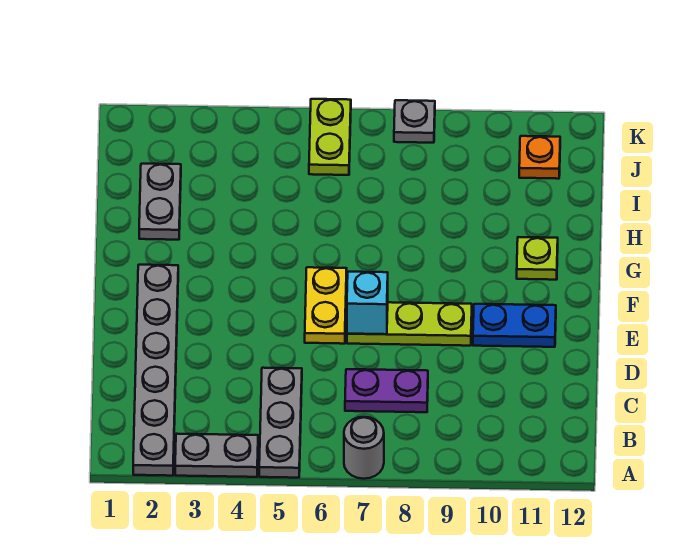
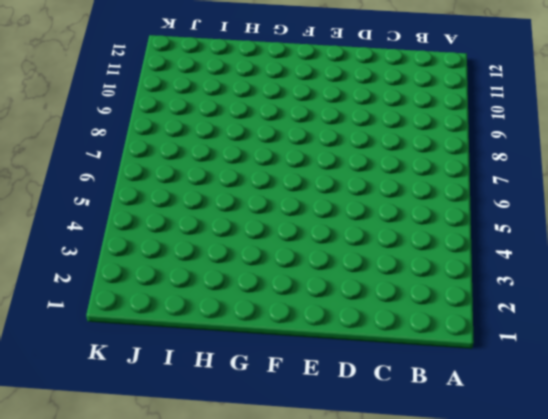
none -> grey plate A2:F2 level 1
none -> grey plate A3:A4 level 1
none -> grey plate A5:C5 level 1

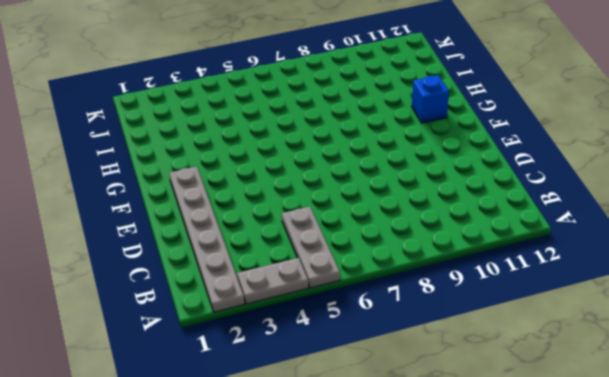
blue brick G11 level 1 -> lime plate G11 level 1
none -> grey round brick A7 level 1
none -> purple plate C7:C8 level 1
none -> yellow plate E6:F6 level 1

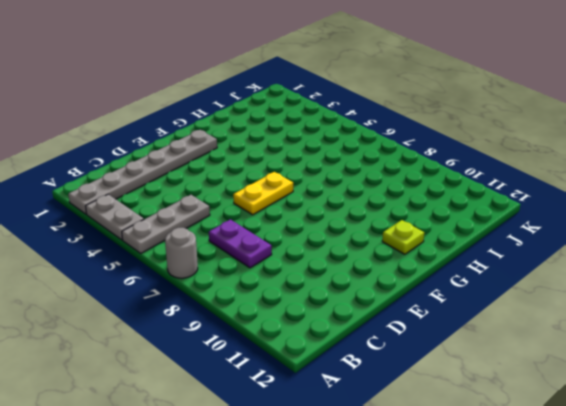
none -> lime plate E7:E9 level 1
none -> blue plate E10:E11 level 1
none -> grey plate H2:I2 level 1

